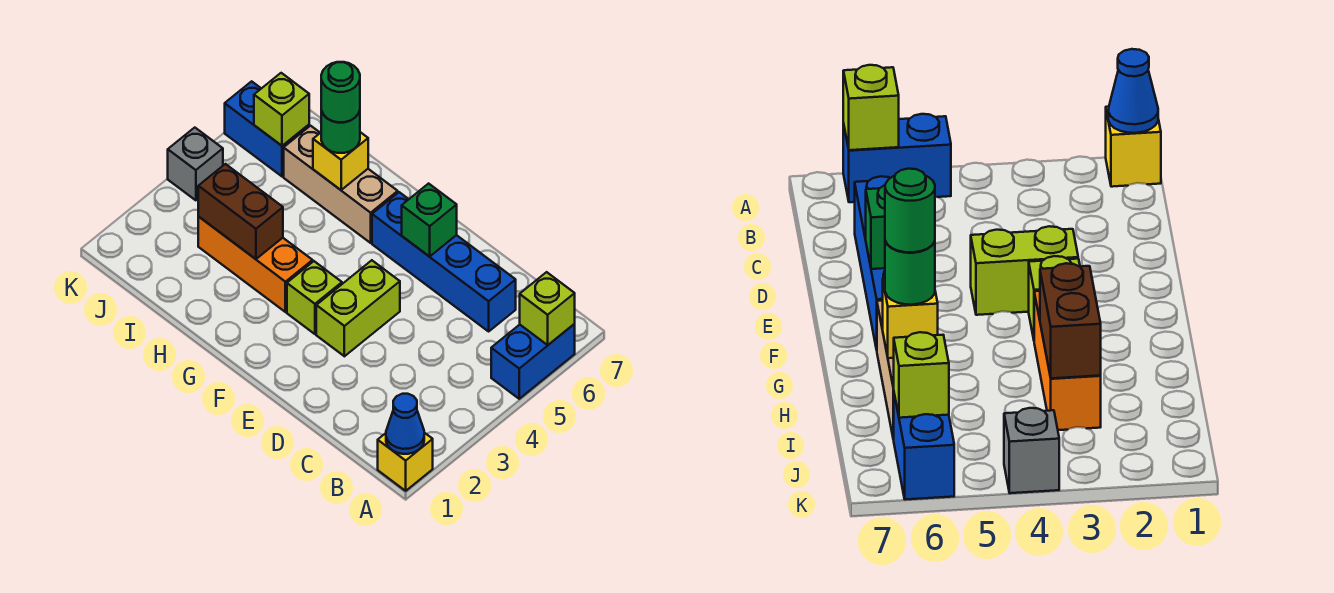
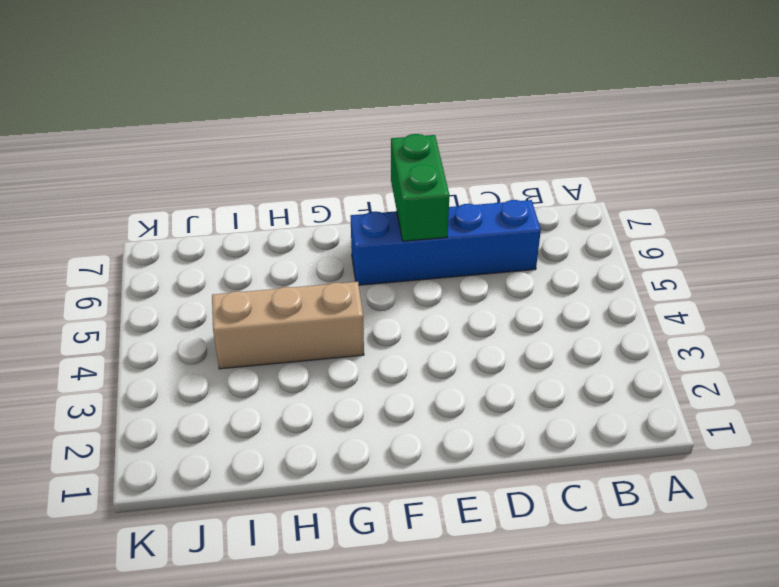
green brick E6:E7 level 2 -> green brick E6 level 2
tan brick G4:I4 level 1 -> tan brick G6:I6 level 1
none -> yellow brick A1 level 1
none -> blue brick A5:A6 level 1
none -> lime brick E3:E4 level 1

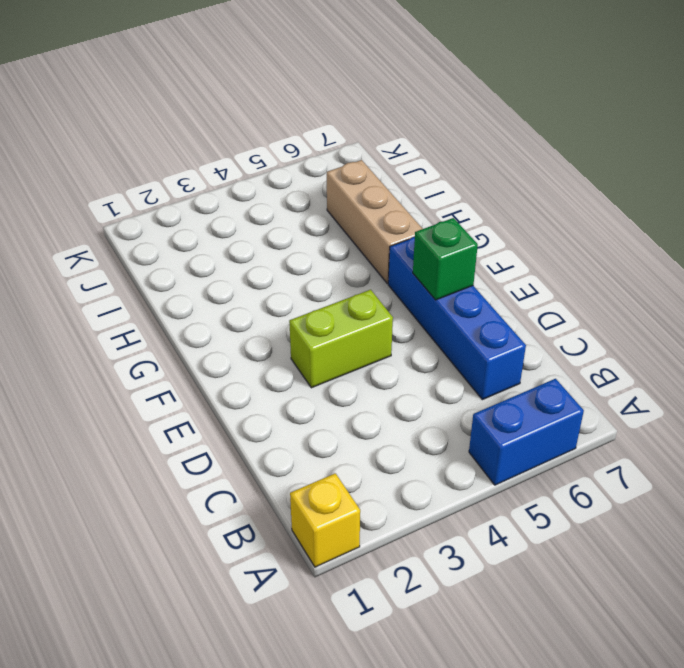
none -> lime brick F3 level 1
none -> orange brick G3:I3 level 1
none -> blue brick J6:K6 level 1

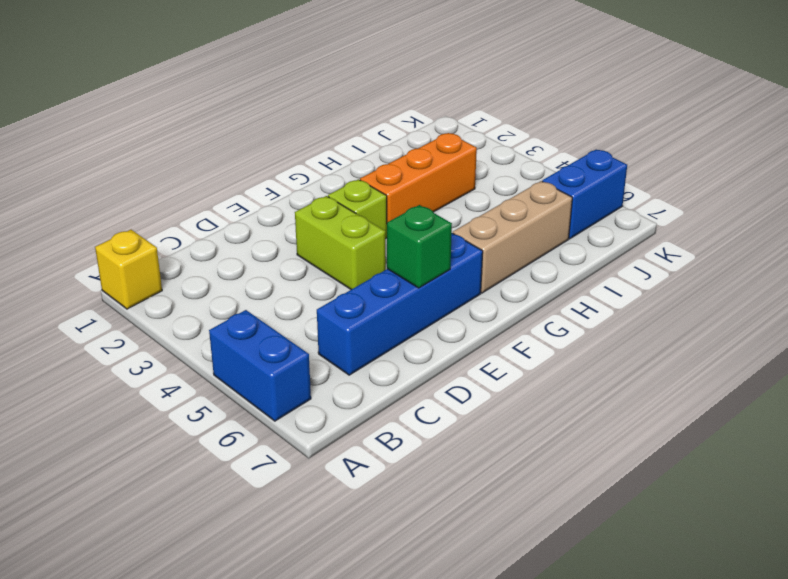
none -> grey brick K4 level 1
none -> blue cone A1 level 2
none -> lime brick A6 level 2

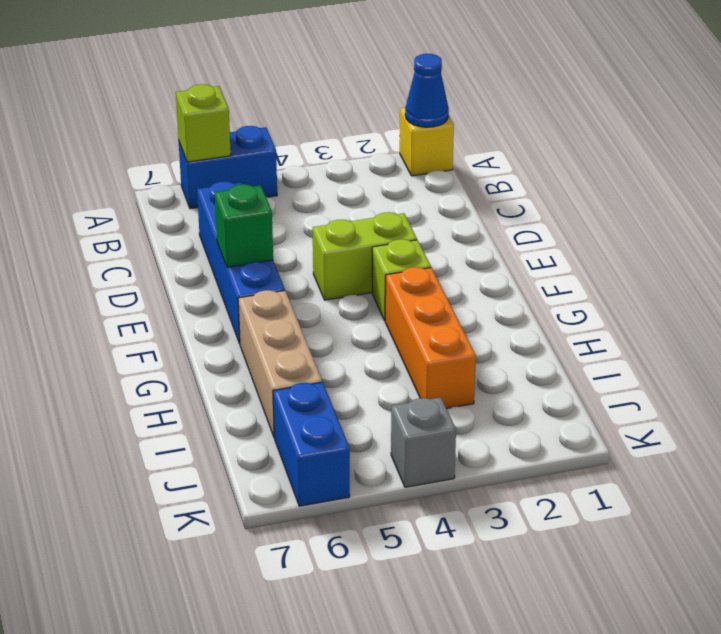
none -> brown brick H3:I3 level 2
none -> yellow brick H6 level 2
none -> lime brick J6 level 2

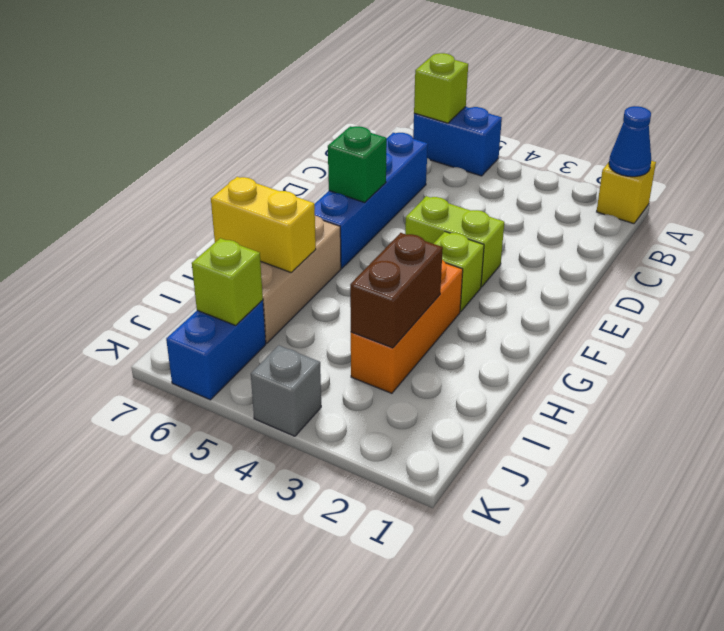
yellow brick H6:H7 level 2 -> yellow brick H6 level 2
none -> green round brick H6 level 3
none -> green round brick H6 level 4

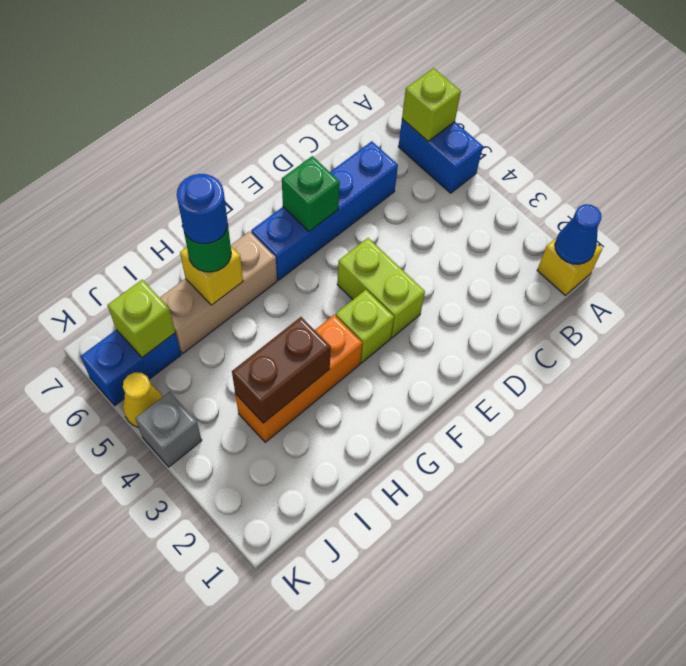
blue round brick H6 level 4 -> green round brick H6 level 4
yellow cone K5 level 1 -> none

